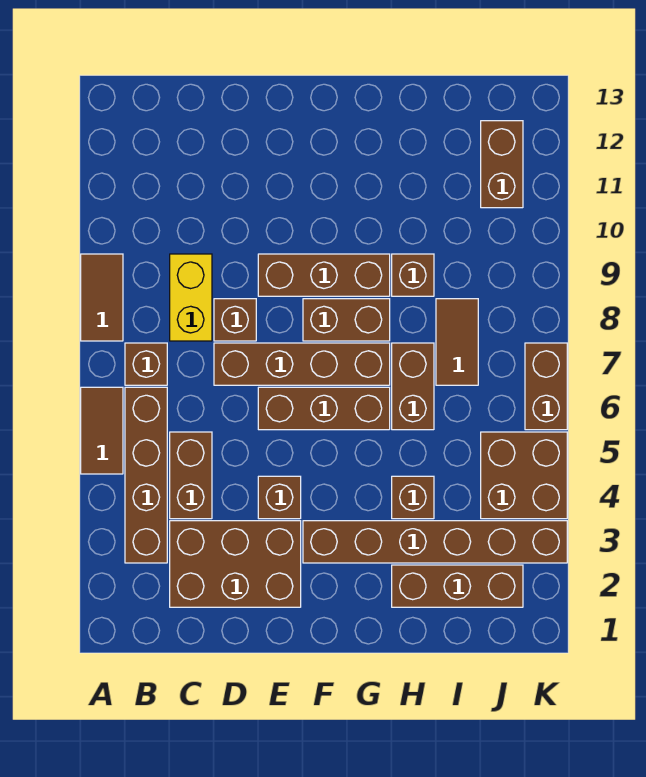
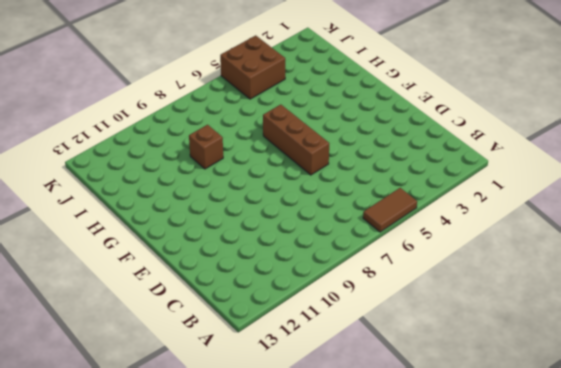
none -> brown tile A8:A9 level 1
none -> brown brick B3:B6 level 1
none -> brown brick B7 level 1

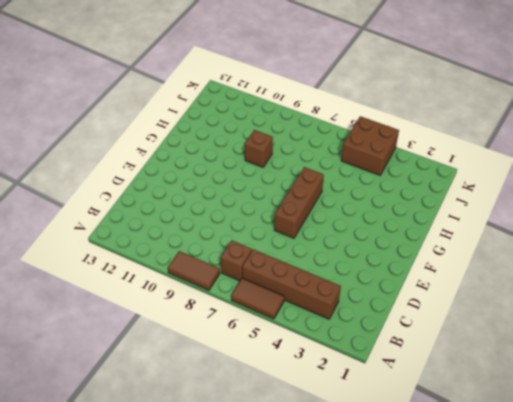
none -> brown brick C2:E3 level 1
none -> brown brick C4:C5 level 1
none -> yellow brick C8:C9 level 1

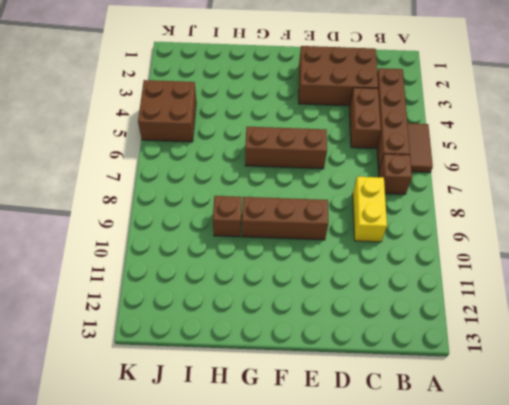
none -> brown tile A8:A9 level 1
none -> brown brick D7:G7 level 1
none -> brown brick D8 level 1

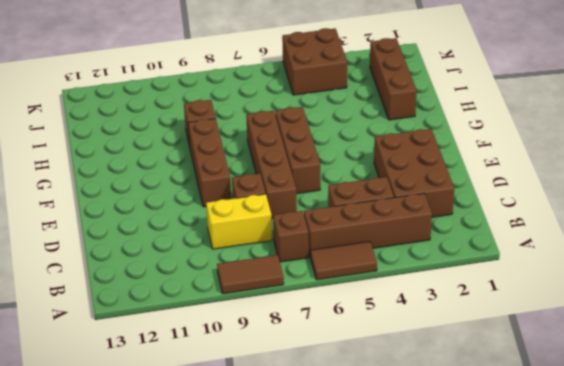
none -> brown brick E4 level 1
none -> brown brick F3:K3 level 1
none -> brown brick F8:G8 level 1

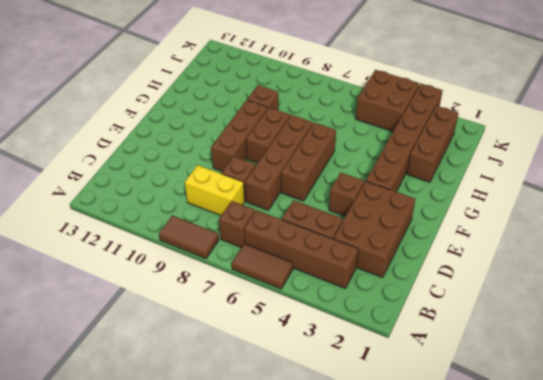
none -> brown brick H4 level 1
none -> brown brick H6:H7 level 1
none -> brown tile I7:I8 level 1

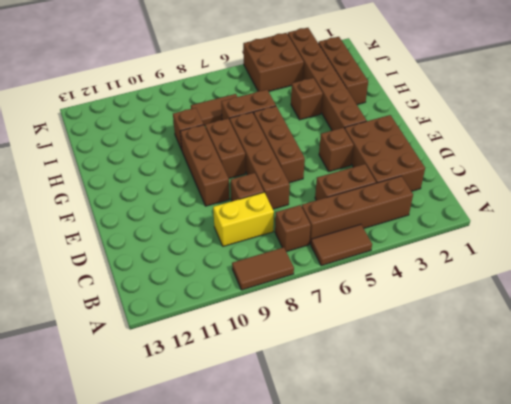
none -> brown brick J11:J12 level 1
none -> brown brick K6:K7 level 1

